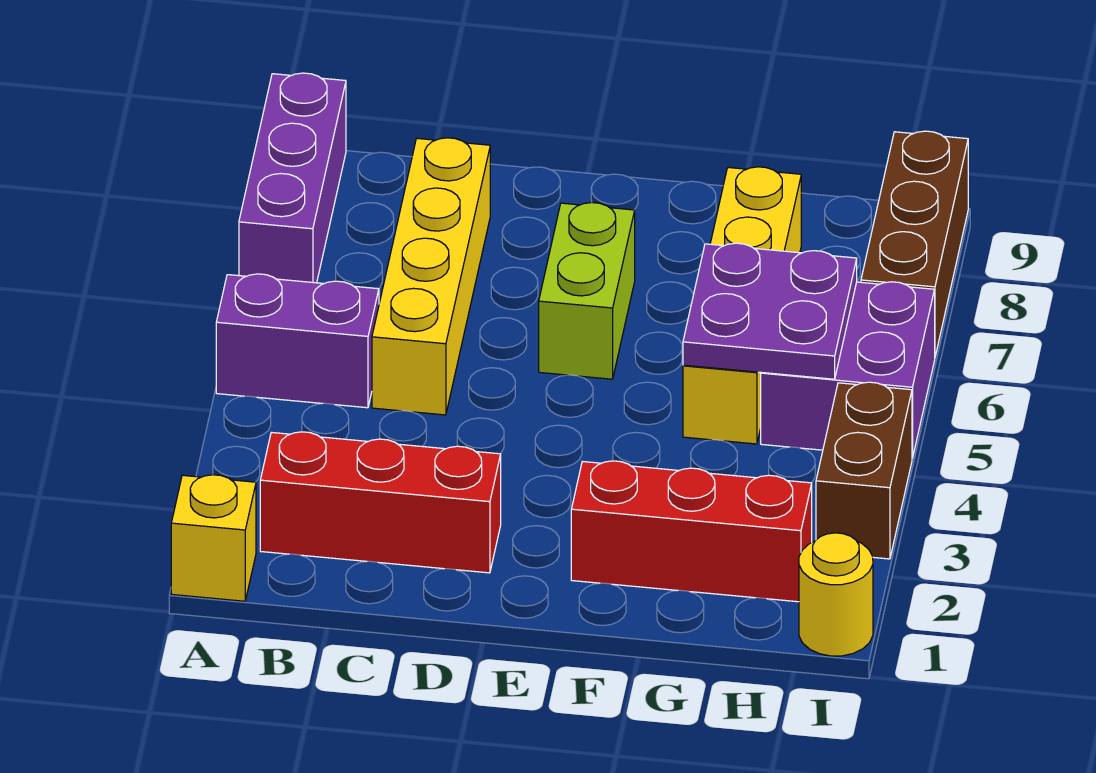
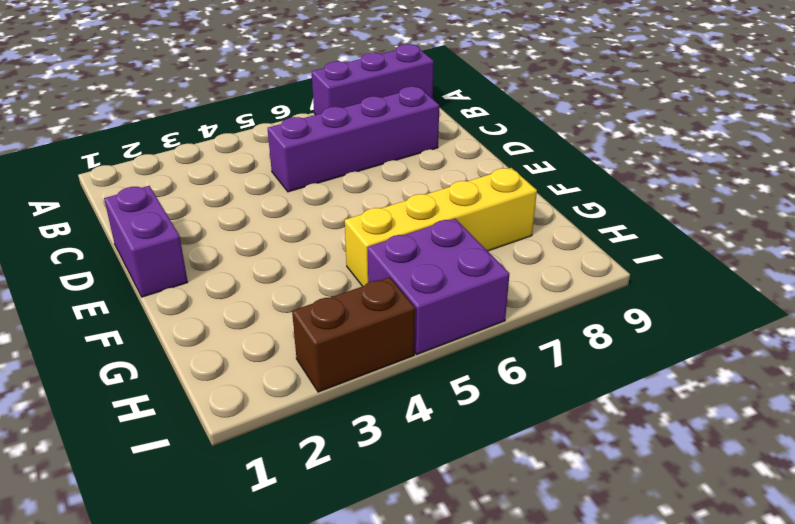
purple brick C5:C8 level 1 -> yellow brick C5:C8 level 1
purple brick D1:E1 level 1 -> purple brick A5:B5 level 1
none -> yellow brick A1 level 1
none -> red brick B2:D2 level 1
none -> lime brick E6:E7 level 1

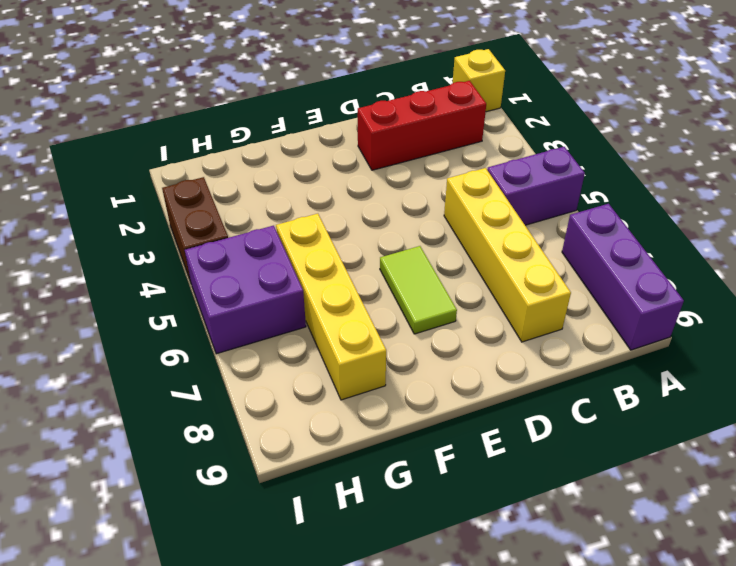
lime tile E6:E7 level 1 -> lime brick E6:E7 level 1
none -> red brick F2:H2 level 1
none -> yellow round brick I1 level 1
none -> brown brick I7:I9 level 1

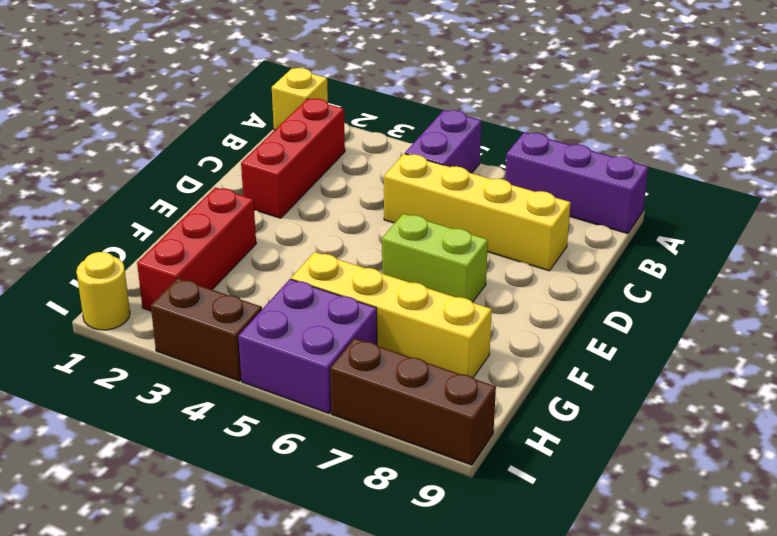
none -> purple plate G5:H6 level 2

